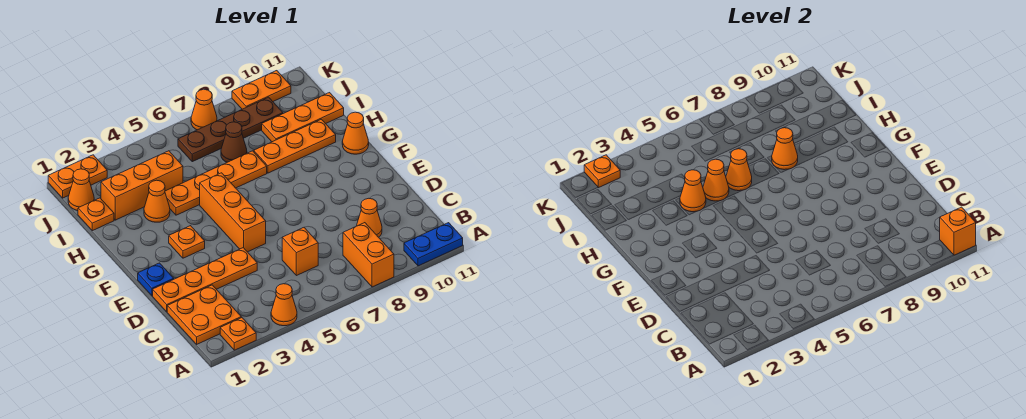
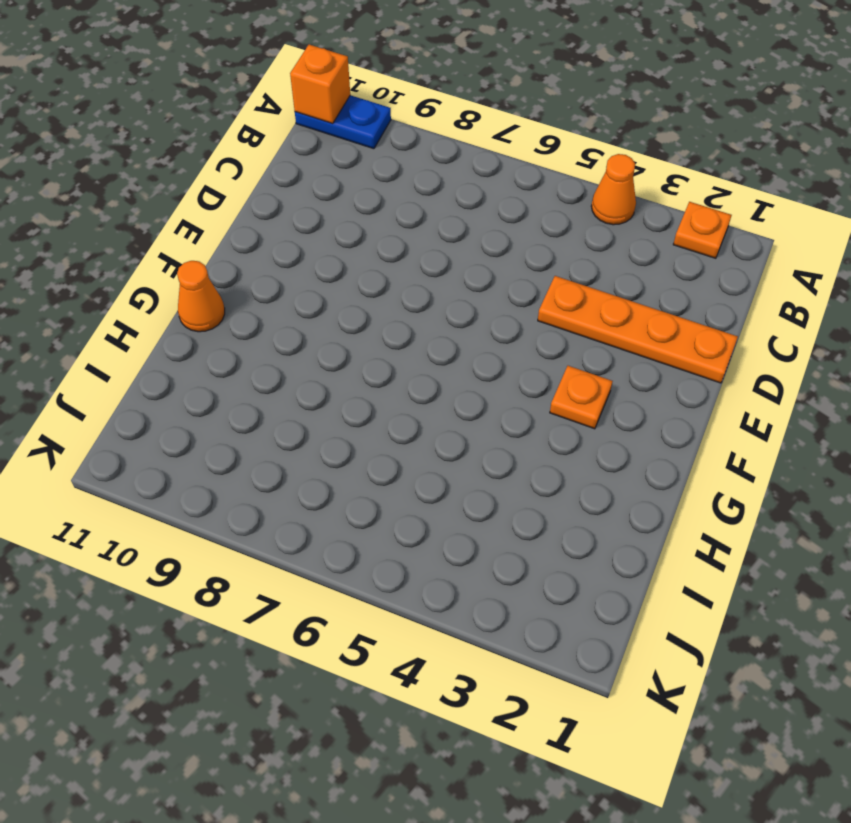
none -> orange brick A8:B8 level 1
none -> orange plate B1:C2 level 1
none -> orange brick C6 level 1
none -> orange cone C9 level 1

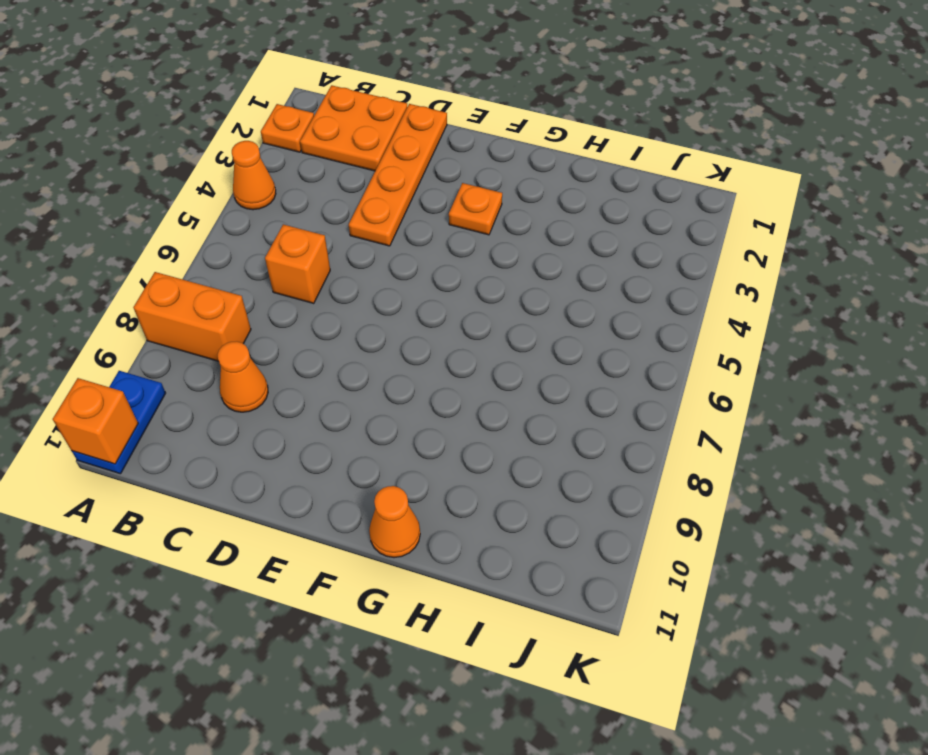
none -> blue plate E1 level 1
none -> orange brick E5:G5 level 1
none -> orange cone H3 level 1
none -> orange plate H4:H7 level 1

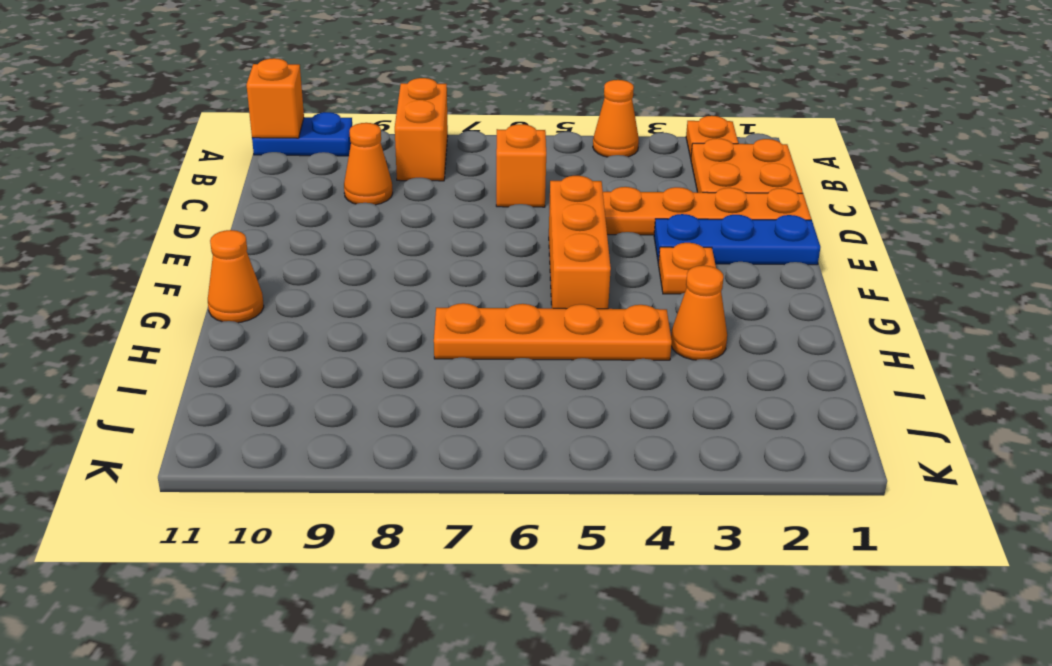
blue plate E1:E3 level 1 -> blue plate E1 level 1
none -> orange plate H8:H10 level 1
none -> orange plate I1 level 1
none -> orange brick I2:I4 level 1
none -> brown cone I7 level 1

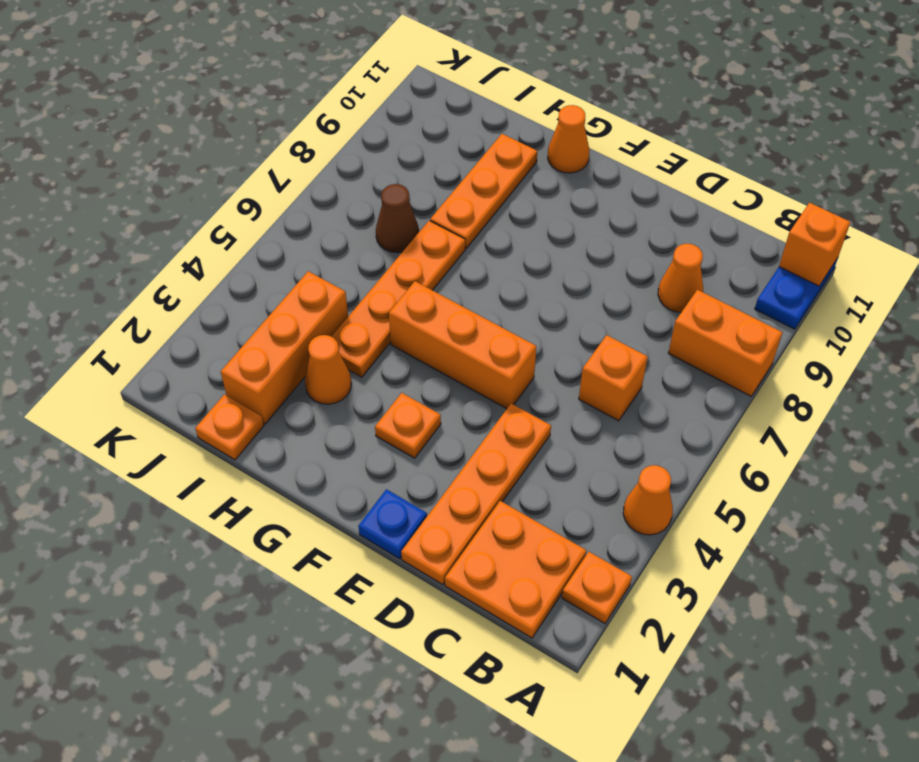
none -> orange plate I9:I11 level 1
none -> orange cone J1 level 1
none -> brown plate J6:J9 level 1
none -> orange plate K1:K2 level 1

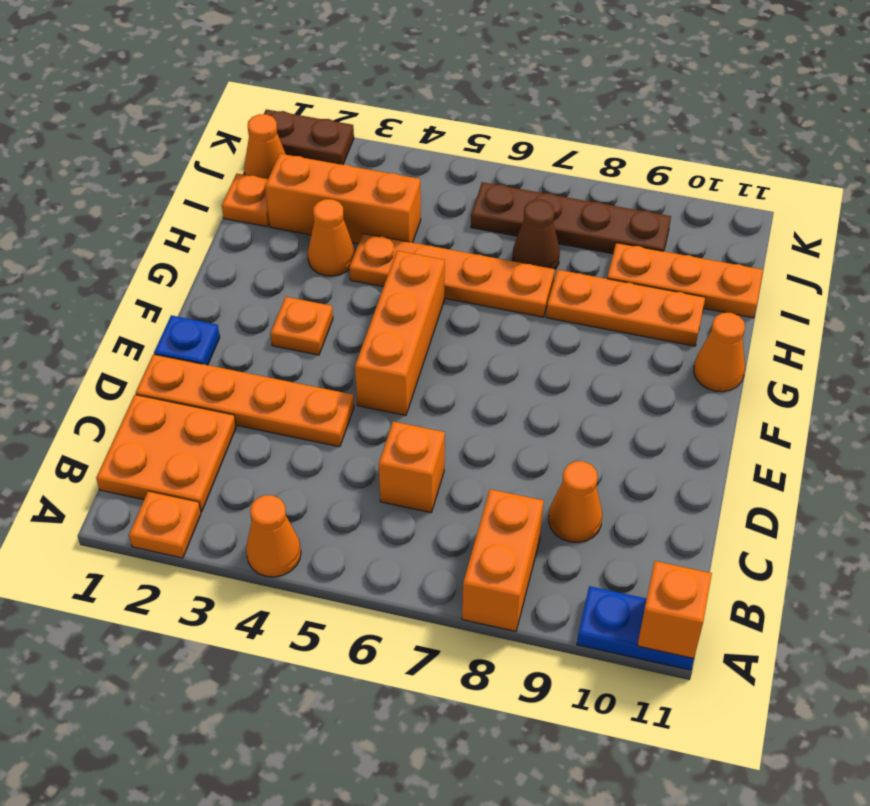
brown plate K1:K2 level 1 -> orange plate K1:K2 level 1
none -> orange cone K7 level 1
none -> orange plate K9:K10 level 1
none -> orange cone H4 level 2
none -> orange cone H5 level 2

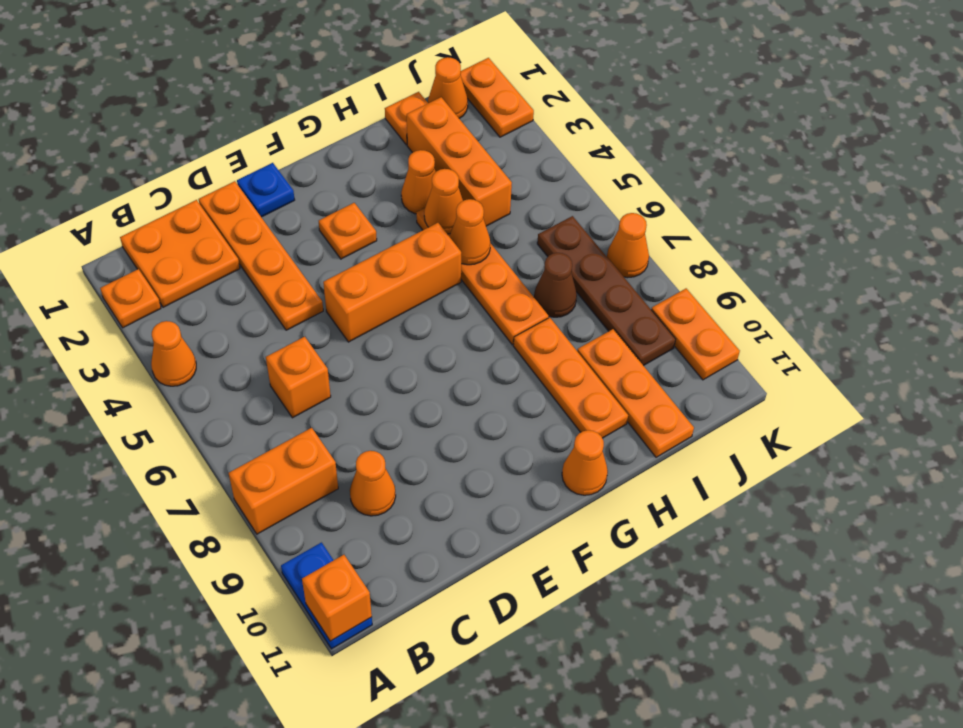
none -> orange cone H6 level 2
none -> orange cone H8 level 2
none -> orange plate K2 level 2

